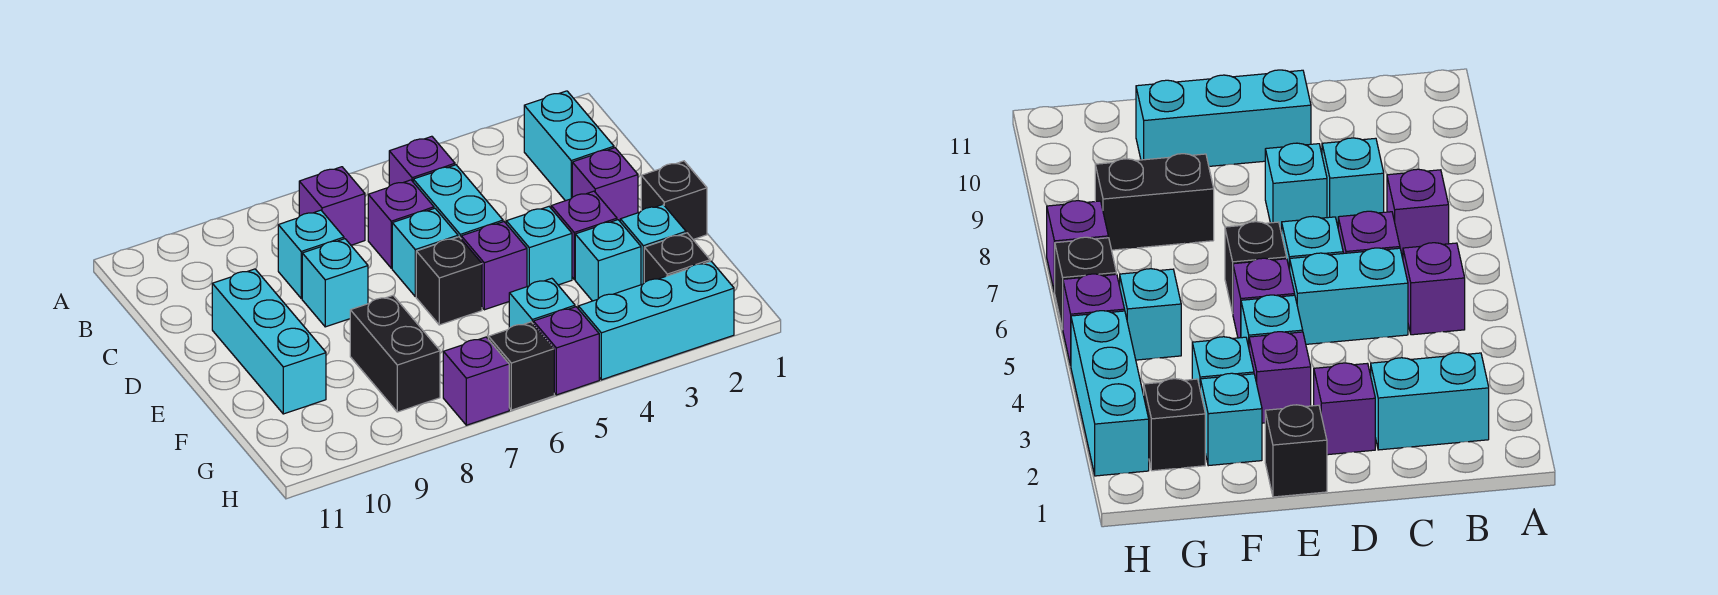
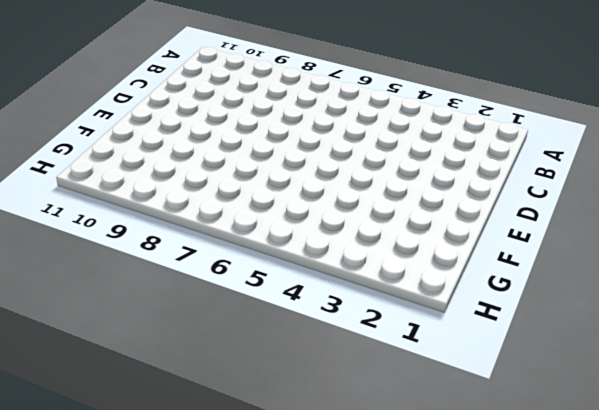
none -> cyan brick B2:C2 level 1
none -> purple brick B5 level 1
none -> purple brick B7 level 1

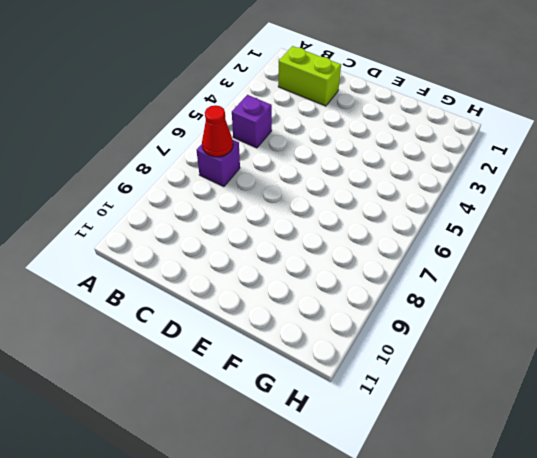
lime brick B2:C2 level 1 -> cyan brick B2:C2 level 1
red cone B7 level 2 -> none
none -> cyan brick C5:D5 level 1
none -> purple brick C6 level 1
none -> cyan brick C8 level 1

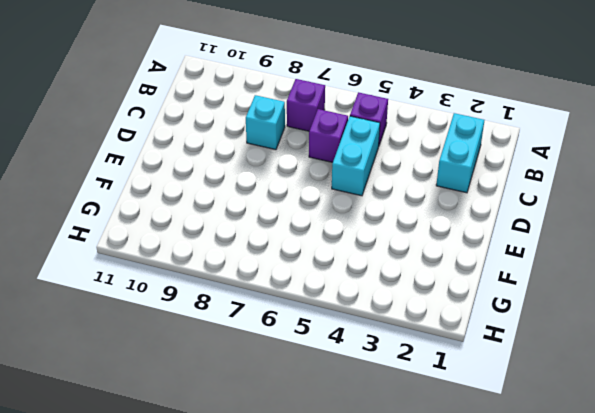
none -> purple brick D2 level 1
none -> cyan brick D6 level 1
none -> cyan brick D8 level 1

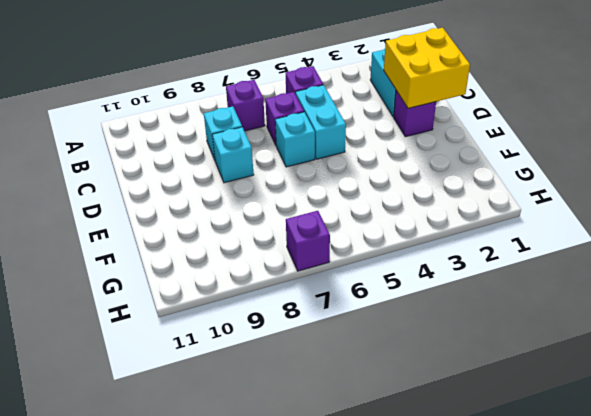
yellow brick C1:D2 level 2 -> none
none -> cyan brick D10:F10 level 1
none -> black brick E1 level 1
none -> purple brick E3 level 1

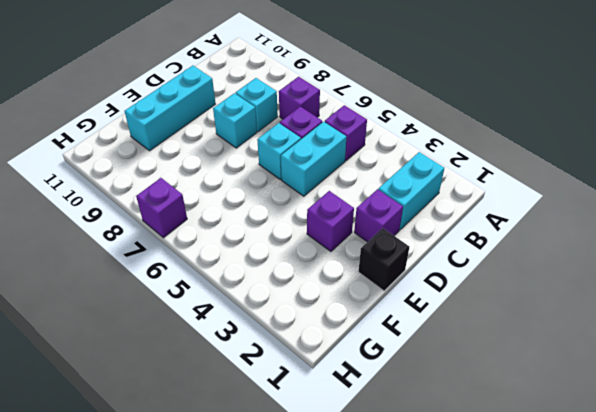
none -> cyan brick E4 level 1
none -> purple brick E5 level 1
none -> black brick E6 level 1

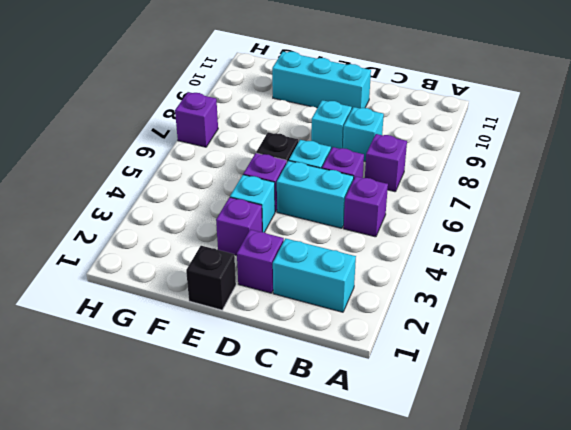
none -> cyan brick F2 level 1
none -> cyan brick F3 level 1
none -> black brick F8:G8 level 1

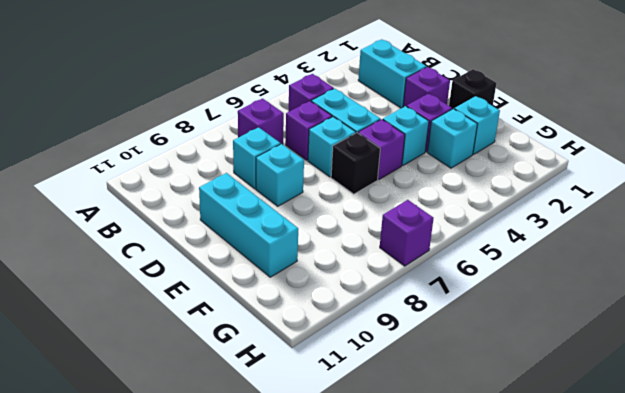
none -> black brick F8:G8 level 1
none -> black brick G2 level 1
none -> cyan brick G5 level 1

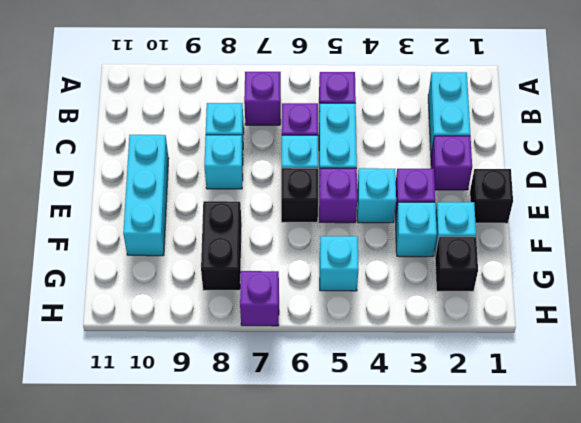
none -> cyan brick H2:H4 level 1
none -> purple brick H5 level 1
none -> black brick H6 level 1

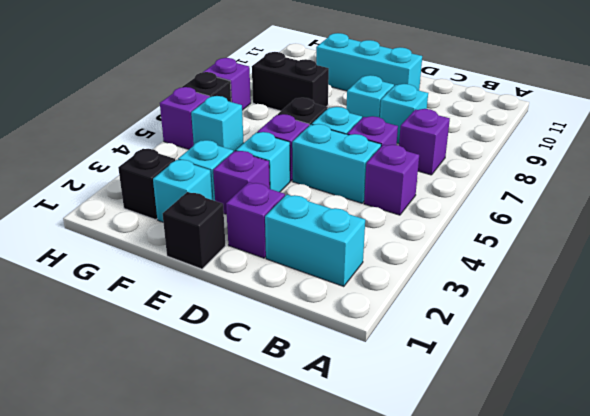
none -> cyan brick H2:H4 level 1

